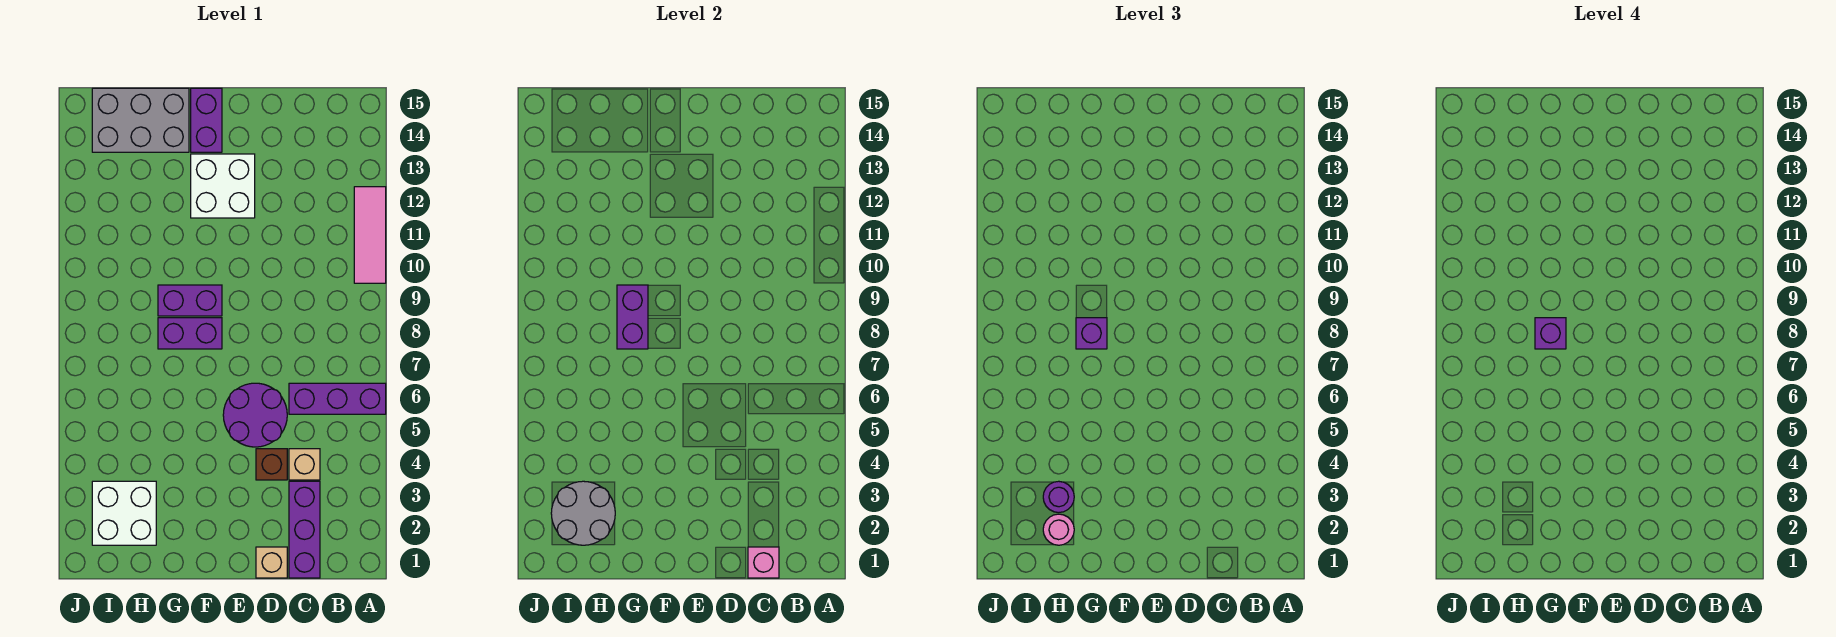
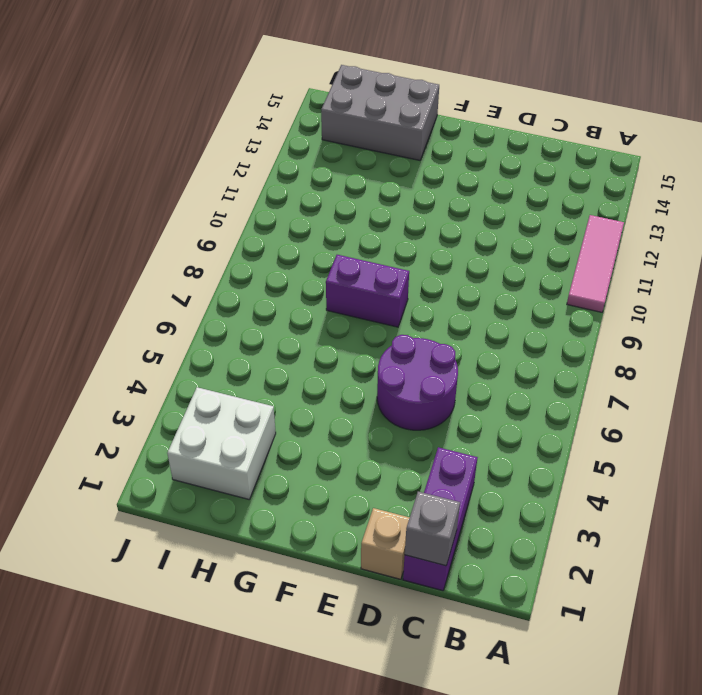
grey brick C1 level 2 -> pink brick C1 level 2
none -> purple brick A6:C6 level 1
none -> tan brick C4 level 1
none -> brown brick D4 level 1

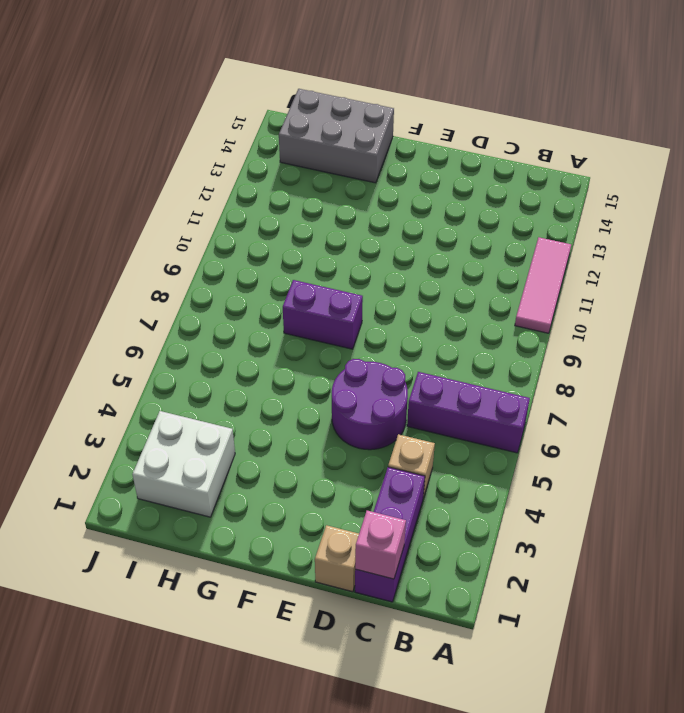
none -> brown brick D4 level 1
none -> white brick E12:F13 level 1
none -> purple brick F9:G9 level 1

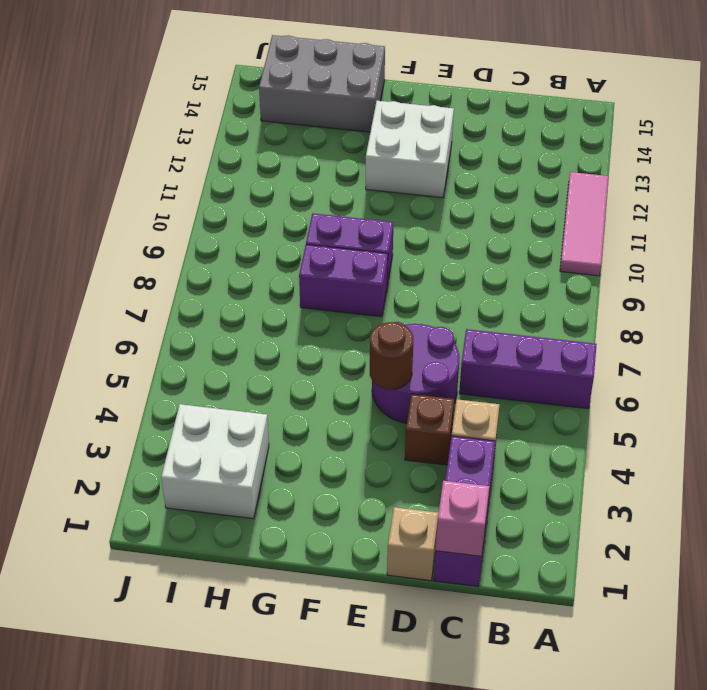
brown round brick E5 level 2 -> none
none -> purple brick F14:F15 level 1
none -> purple brick G8:G9 level 2
none -> grey round brick H2:I3 level 2

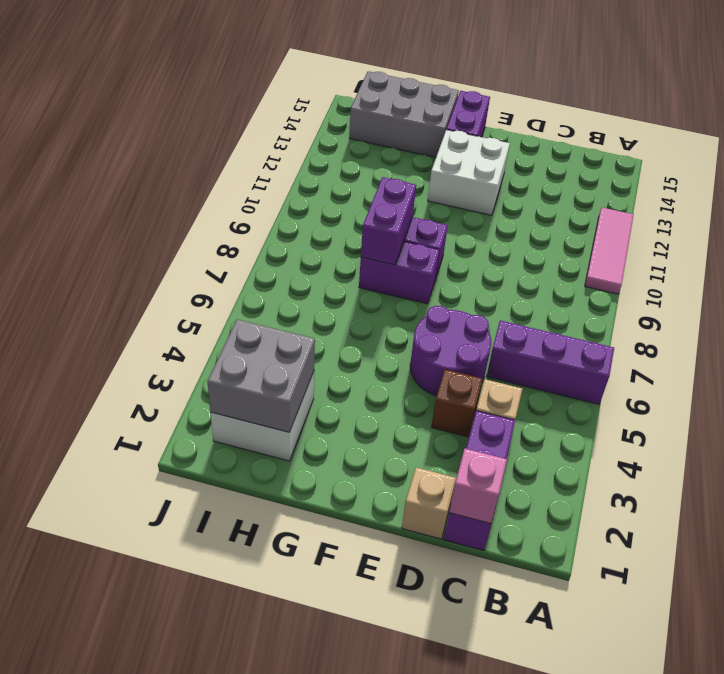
grey brick H2:I3 level 2 -> grey round brick H2:I3 level 2
none -> purple brick G8 level 3
none -> pink round brick H2 level 3
none -> purple round brick H3 level 3

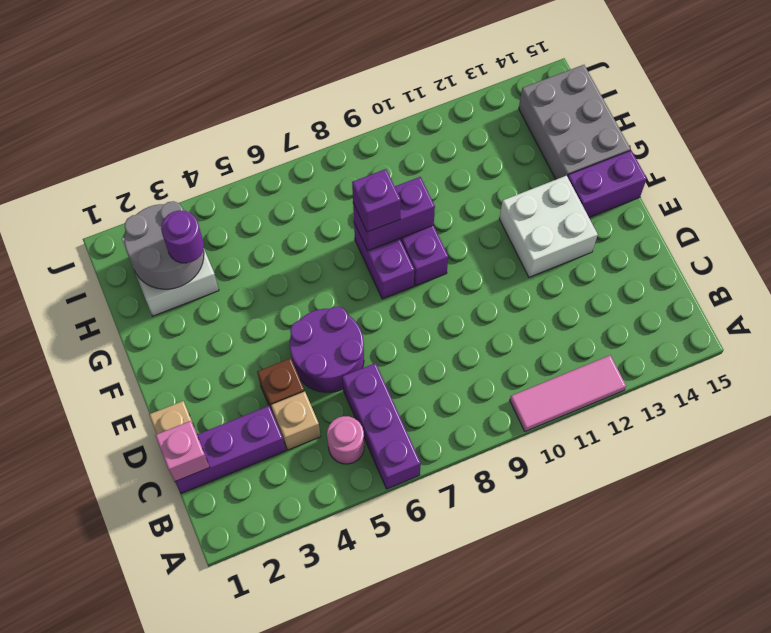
pink round brick B5 level 1 -> pink round brick H2 level 3
none -> purple brick G8 level 4

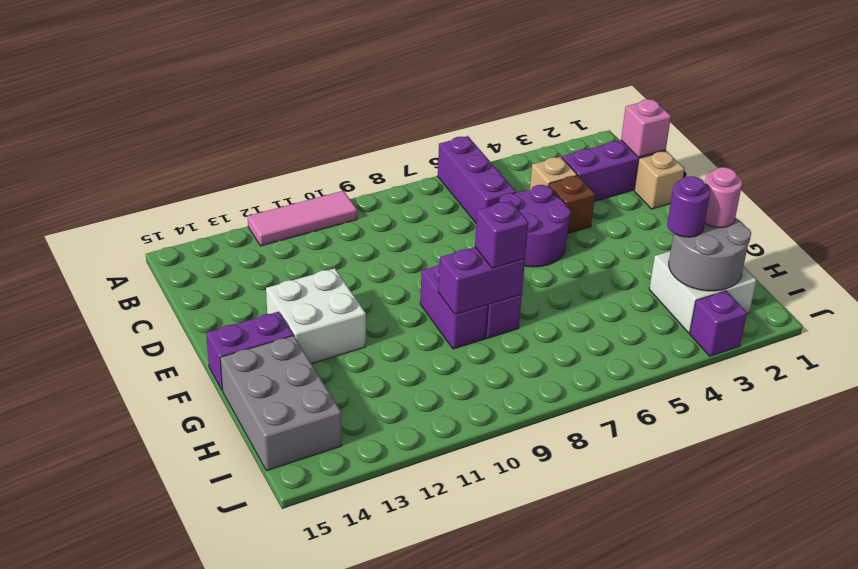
purple brick J3 level 1 -> purple brick G8 level 4

